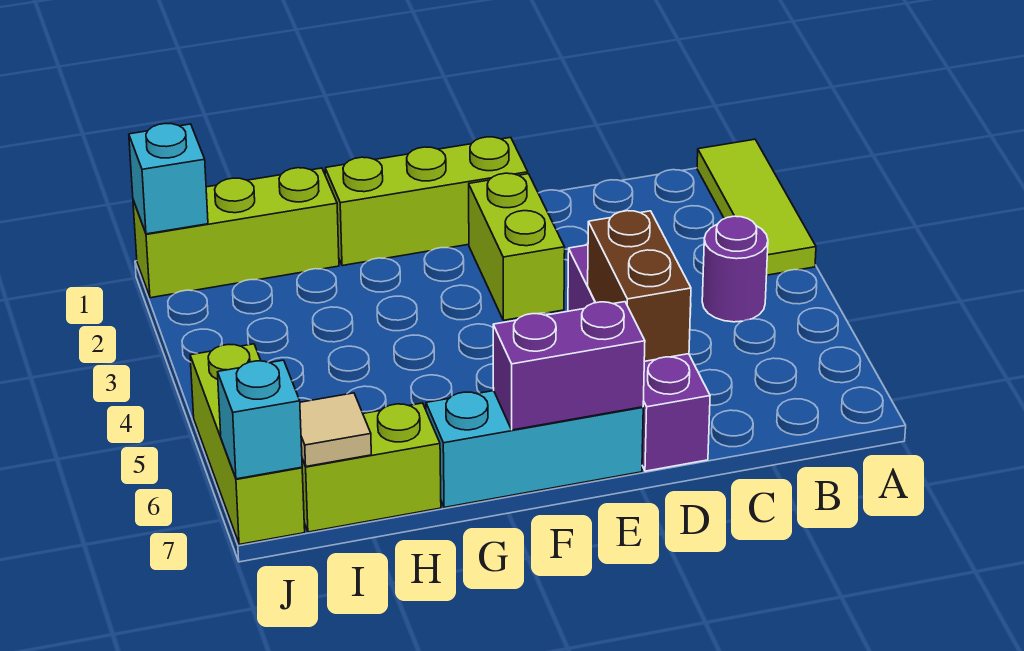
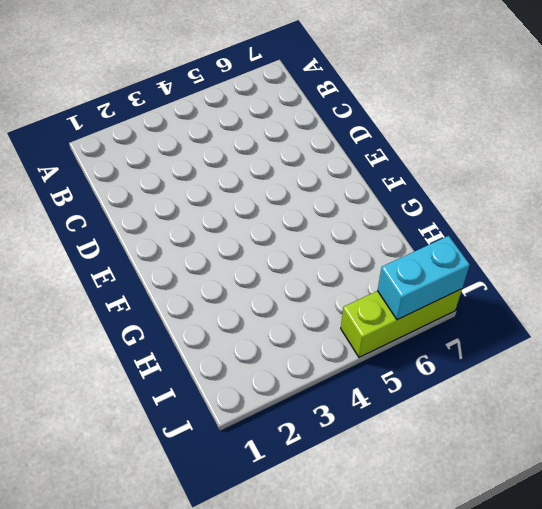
cyan brick J6:J7 level 2 -> cyan brick J7 level 2
none -> lime tile A1:A3 level 1
none -> purple round brick B4 level 1
none -> purple brick D4:D7 level 1

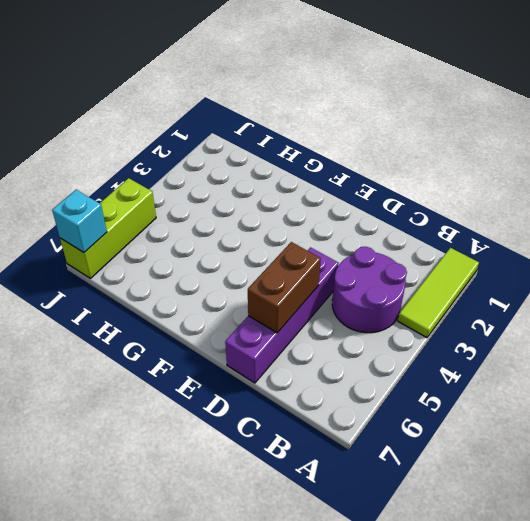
purple round brick B3:C4 level 1 -> purple round brick B4 level 1
none -> lime brick E1:G1 level 1
none -> lime brick E2:E3 level 1
none -> cyan brick E7:G7 level 1

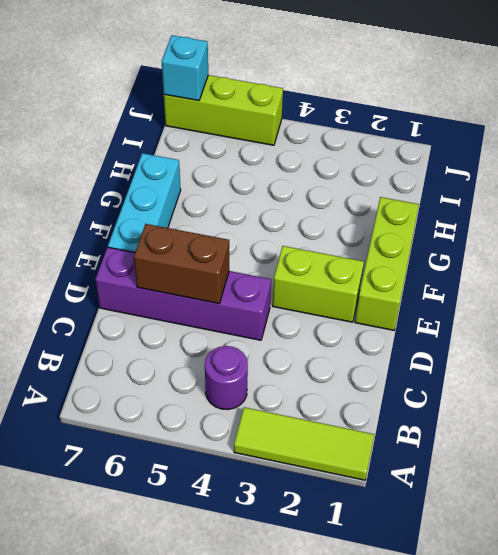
none -> lime brick H1:J1 level 1
none -> lime brick H7:I7 level 1
none -> purple brick E7:F7 level 2

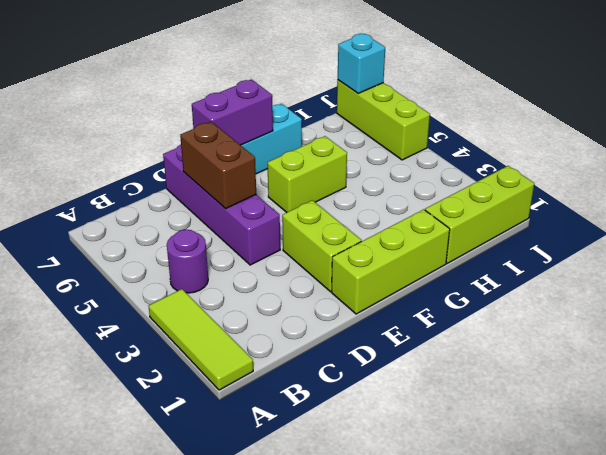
lime brick F5:G5 level 1 -> lime brick H7:I7 level 1
none -> tan tile I7 level 2
none -> cyan brick J1 level 2

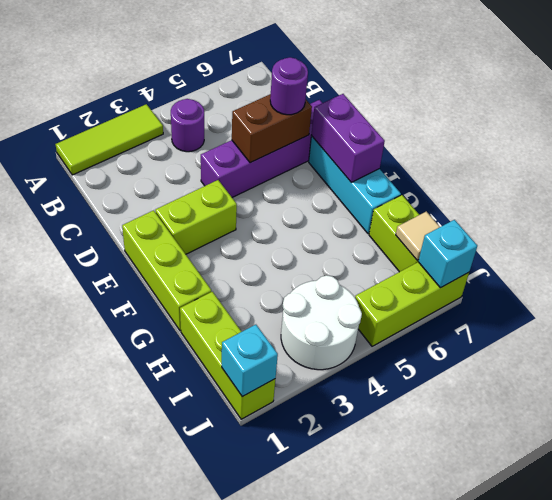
purple round brick D6 level 3 -> none
white round brick I3:J4 level 1 -> none

